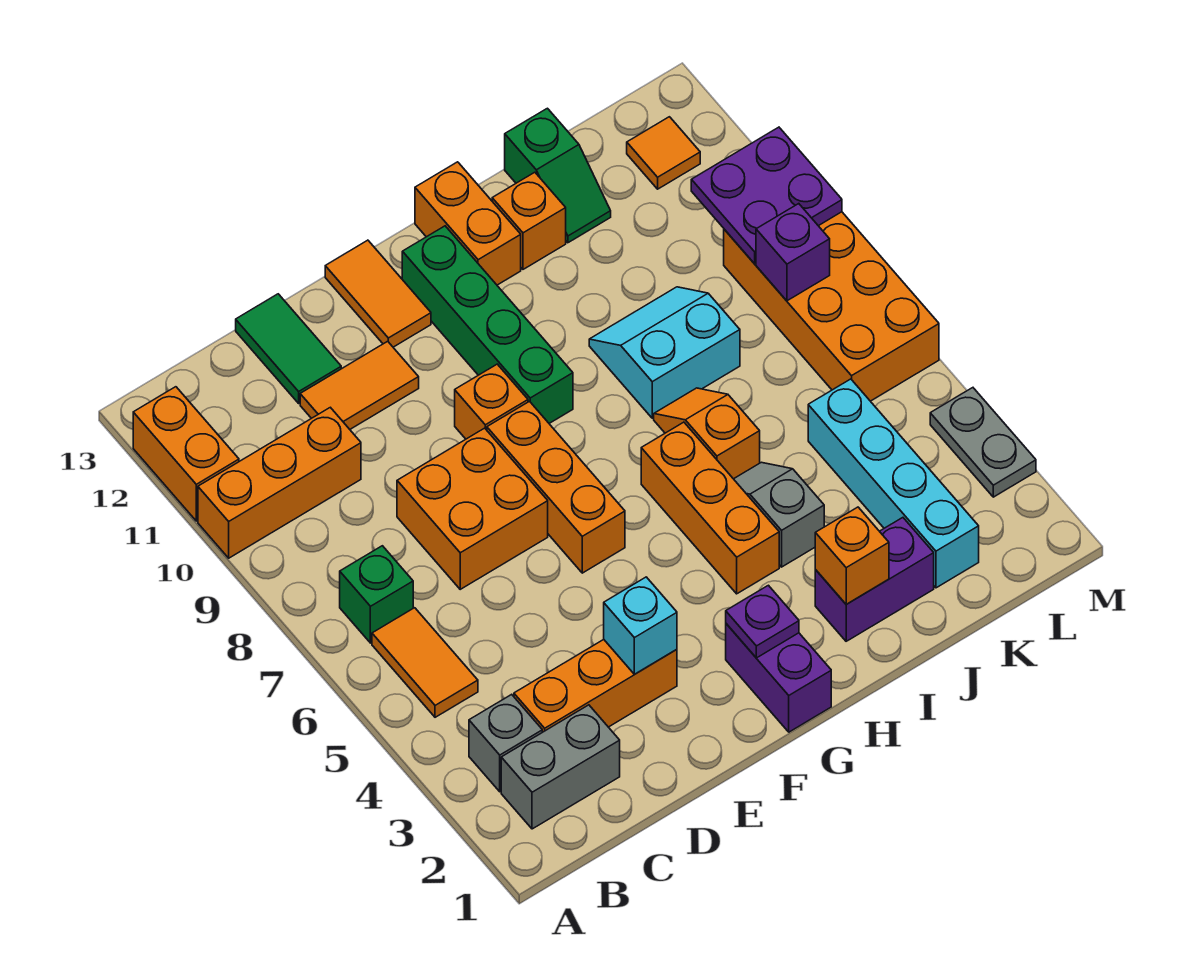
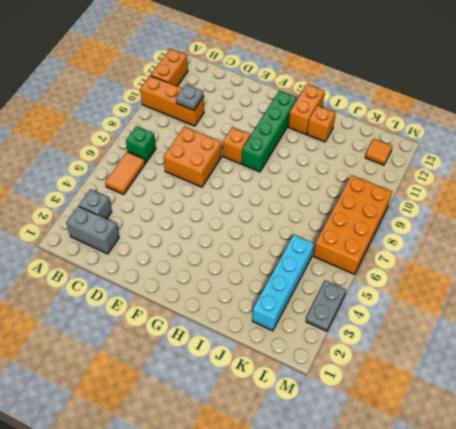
grey plate C10 level 2 -> none
none -> orange brick C3:E3 level 1
none -> orange tile D11:E11 level 1
none -> green tile D12:D13 level 1
none -> orange brick F6:F8 level 1

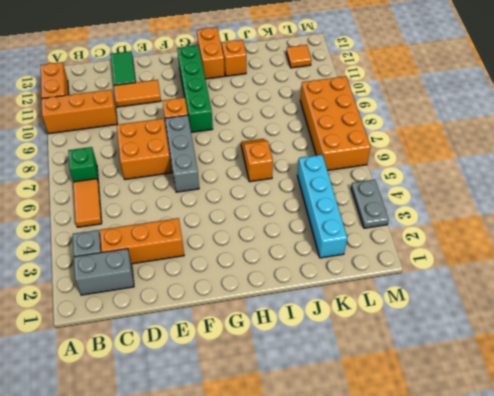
grey brick F6:F8 level 1 -> orange brick F6:F8 level 1
none -> orange tile F12:F13 level 1
none -> purple brick G1:G2 level 1
none -> orange brick H4:H6 level 1
none -> purple brick I2:J2 level 1

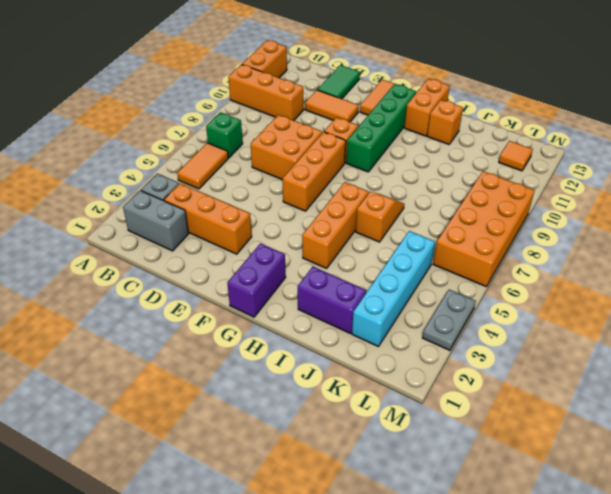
none -> grey slope I4:I5 level 1 top 4
none -> cyan slope I8:J9 level 1 top 8
none -> green slope J12:J13 level 1 top 13
none -> cyan brick E3 level 2

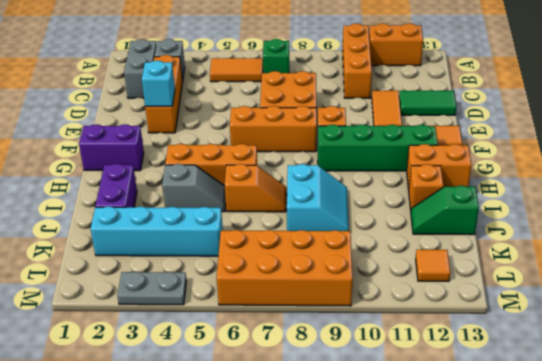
none -> purple plate G2 level 2
none -> orange brick I2 level 2
none -> purple brick L8 level 2
none -> purple plate L9:M10 level 2

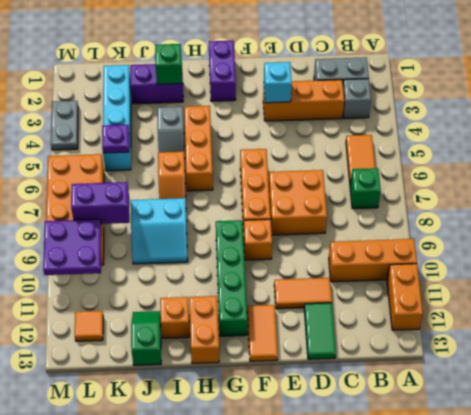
green brick I2 level 2 -> orange brick I2 level 2
purple plate K5 level 2 -> purple plate G2 level 2
purple brick K8:L8 level 2 -> purple brick L8 level 2

